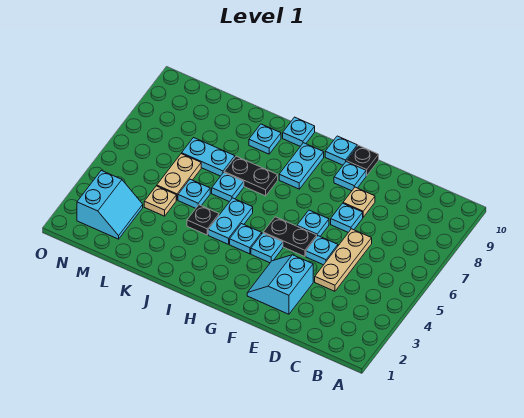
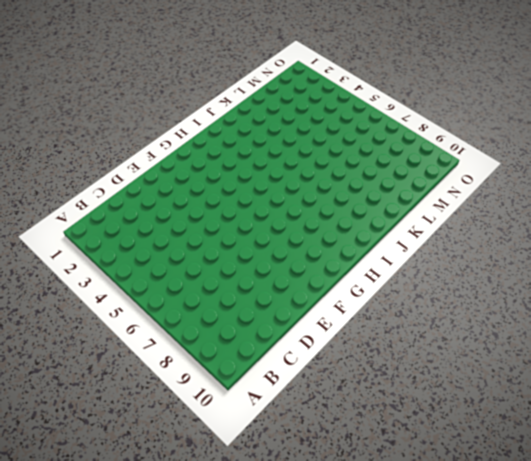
none -> tan plate D4:D6 level 1
none -> cyan slope E2:F3 level 1 top E
none -> cyan plate E5 level 1

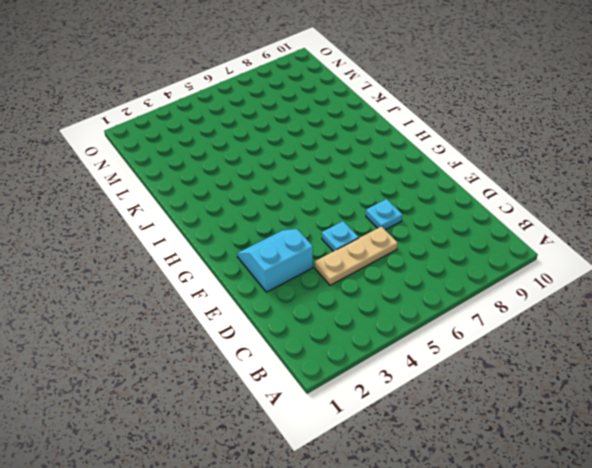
none -> tan plate E8 level 1
none -> black plate F5:G5 level 1
none -> cyan plate F6 level 1

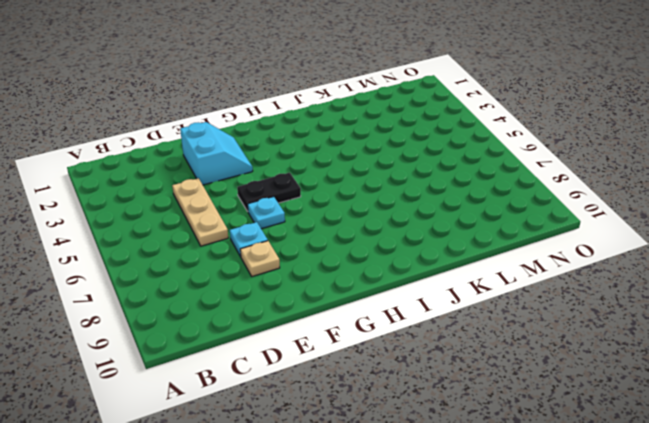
none -> cyan plate E5 level 1
none -> cyan plate F9 level 1
none -> black plate F10 level 1

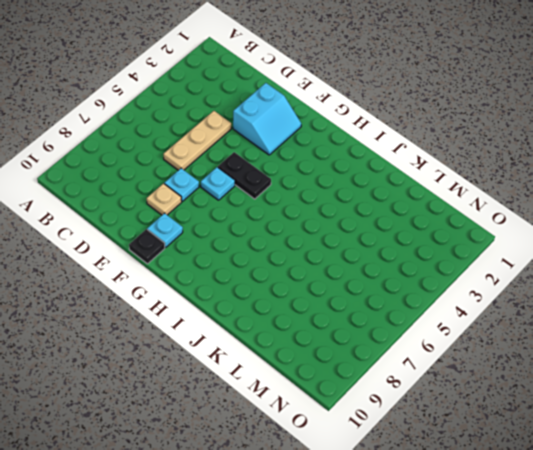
none -> cyan plate E5 level 1
none -> cyan plate G4 level 1
none -> cyan plate G10 level 1

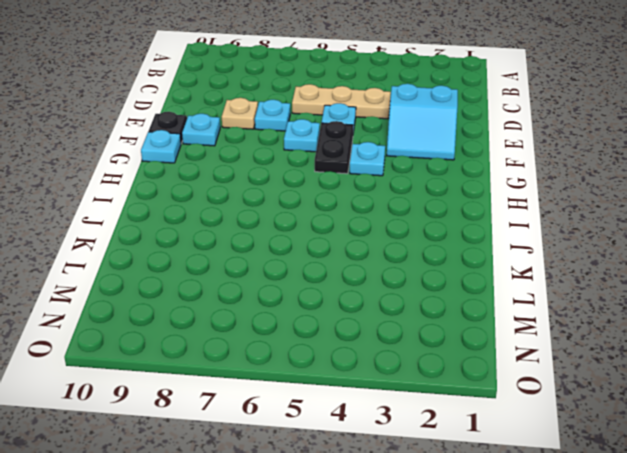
none -> cyan plate H4 level 1
none -> cyan plate H8:H9 level 1
none -> cyan plate I4:I5 level 1

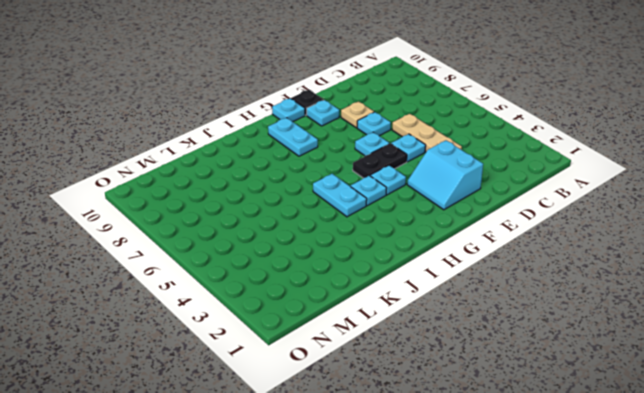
none -> black plate I7:J7 level 1
none -> cyan plate I10 level 1
none -> black plate J4 level 1

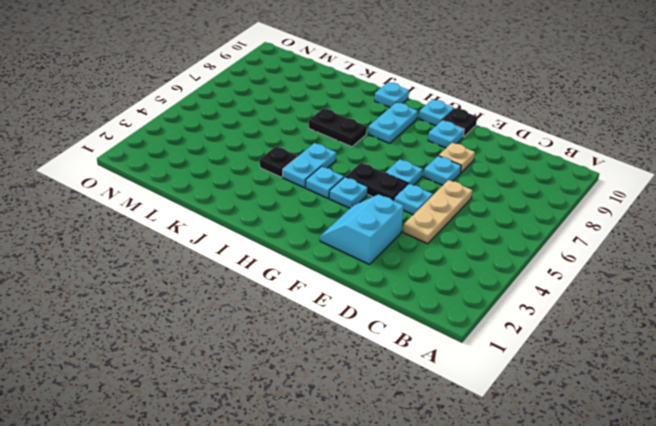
none -> cyan plate J6 level 1
none -> cyan plate J9 level 1
none -> cyan plate K5 level 1

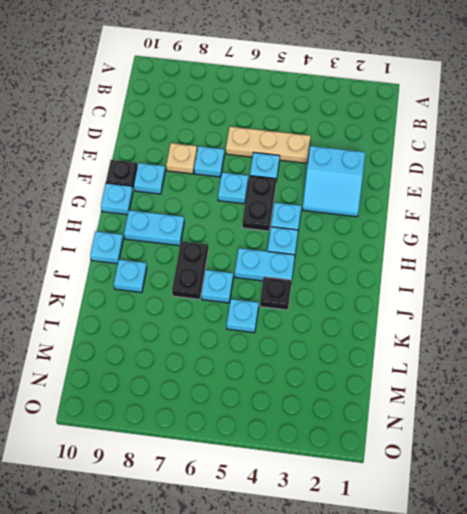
none -> cyan plate K7:L7 level 1
none -> tan plate L4 level 1
none -> tan plate L5:L6 level 1

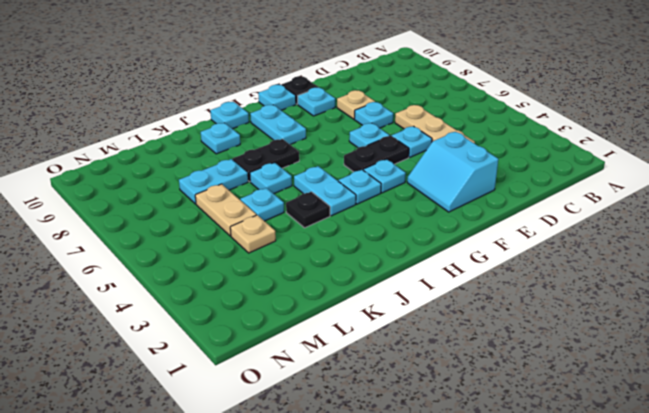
none -> cyan slope M2:N3 level 1 top N

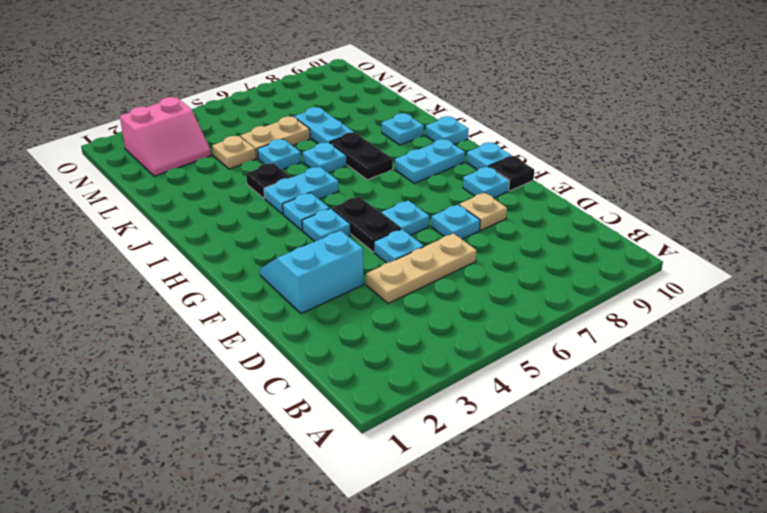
pink slope M2:N3 level 1 top N -> cyan slope M2:N3 level 1 top N

